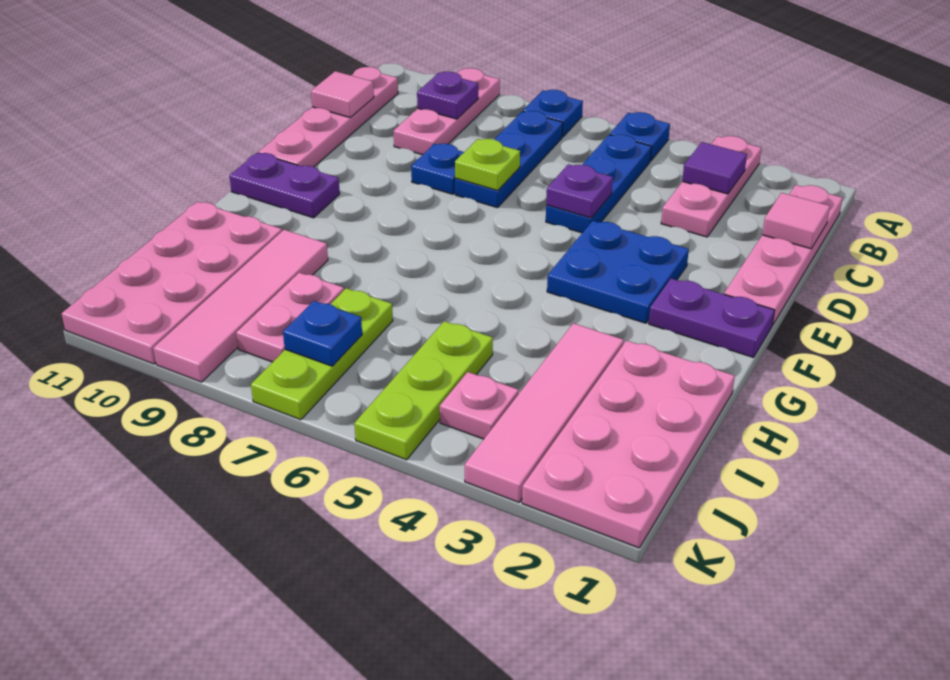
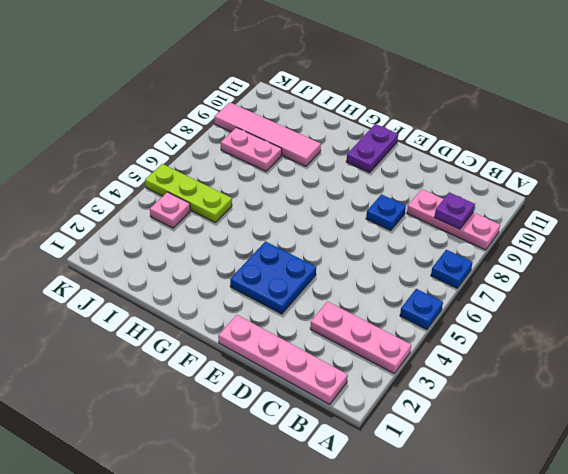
none -> blue plate B5:D5 level 1
none -> blue plate B7:D7 level 1
none -> pink plate B11:E11 level 1

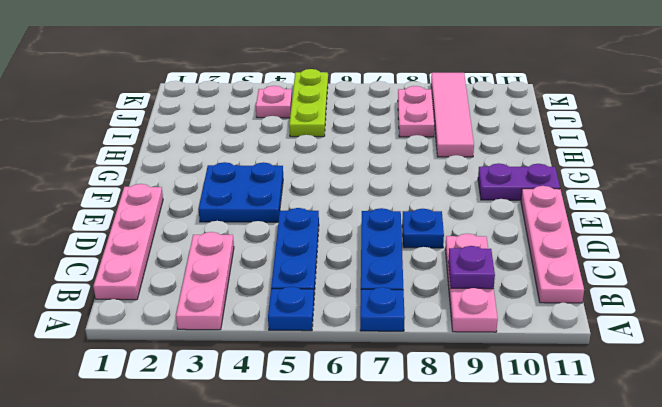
none -> purple plate F1:F2 level 1
none -> pink plate H1:K2 level 1
none -> pink tile H3:K3 level 1

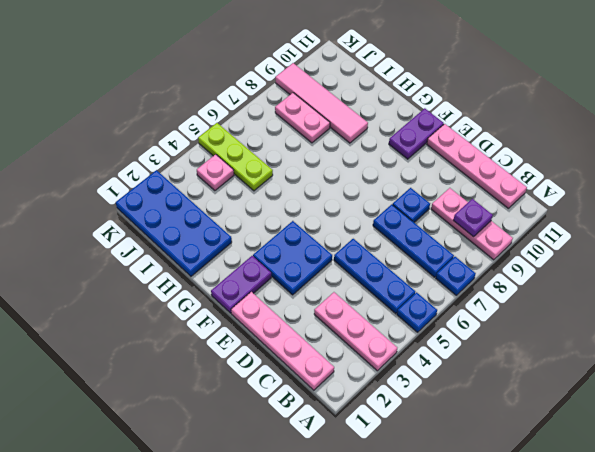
blue plate H1:K2 level 1 -> pink plate H1:K2 level 1
none -> pink tile H3:K3 level 1
none -> pink plate H10:K11 level 1
none -> lime plate I7:K7 level 1

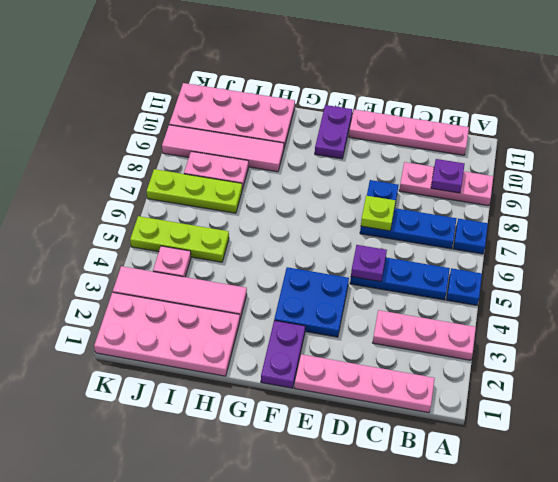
none -> purple tile B3 level 2
none -> pink tile C1 level 2
none -> pink tile C11 level 2

